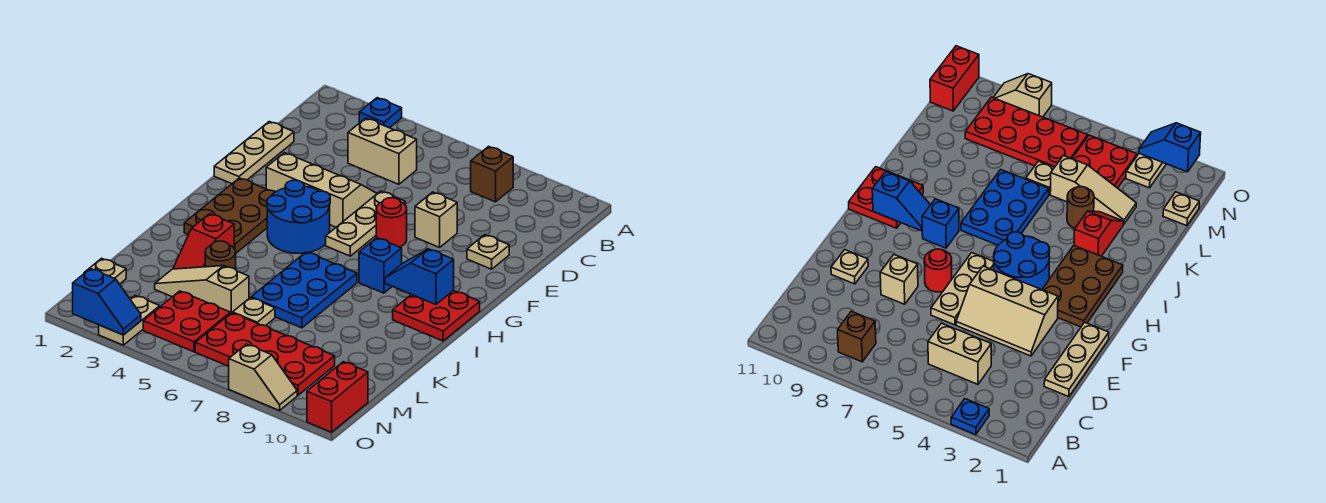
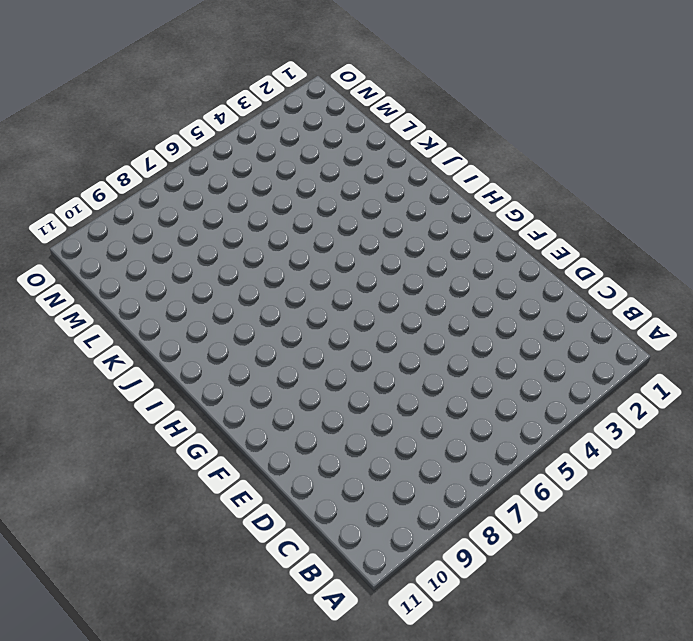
none -> blue plate A3 level 1
none -> brown brick B8 level 1
none -> tan brick C4:C5 level 1

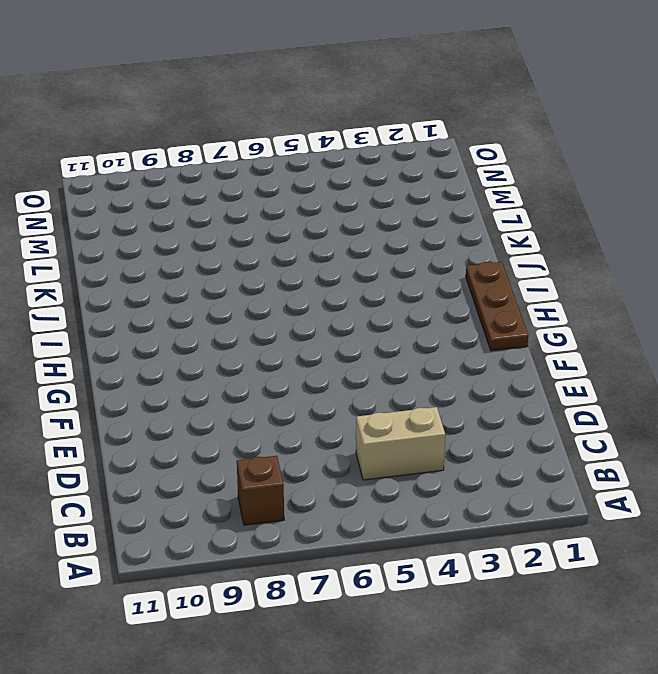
brown plate G1:I1 level 1 -> none
none -> blue plate A3 level 1
none -> tan plate D1:F1 level 1
none -> tan slope E3:F5 level 1 top F

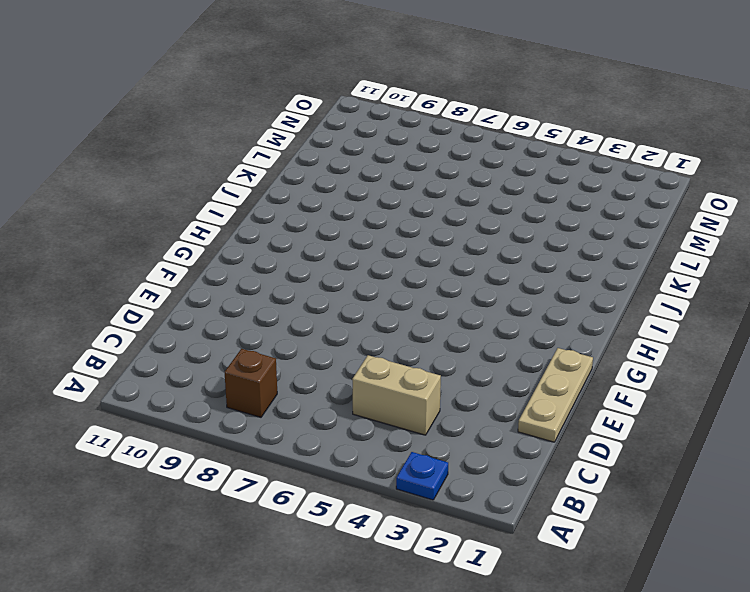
none -> tan slope E3:F5 level 1 top F
none -> tan plate E6:G6 level 1
none -> tan brick E8 level 1

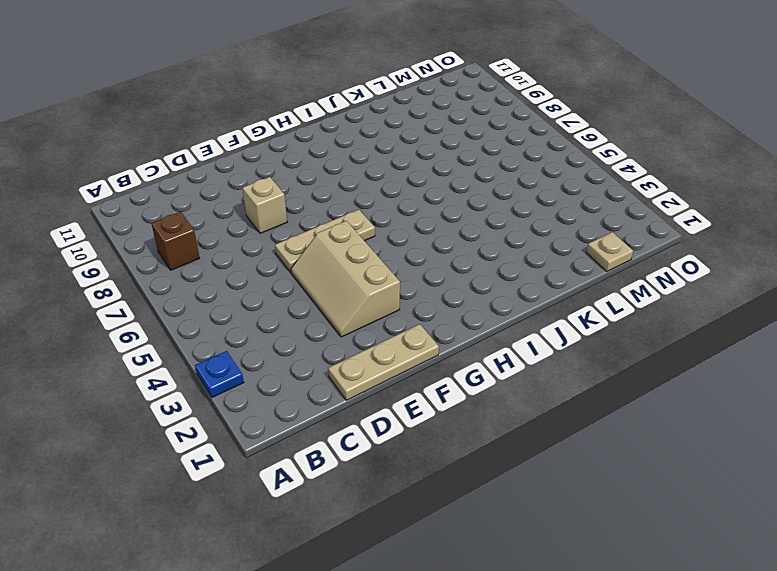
none -> tan brick C4:C5 level 1
none -> tan plate E10 level 1
none -> red round brick F7 level 1

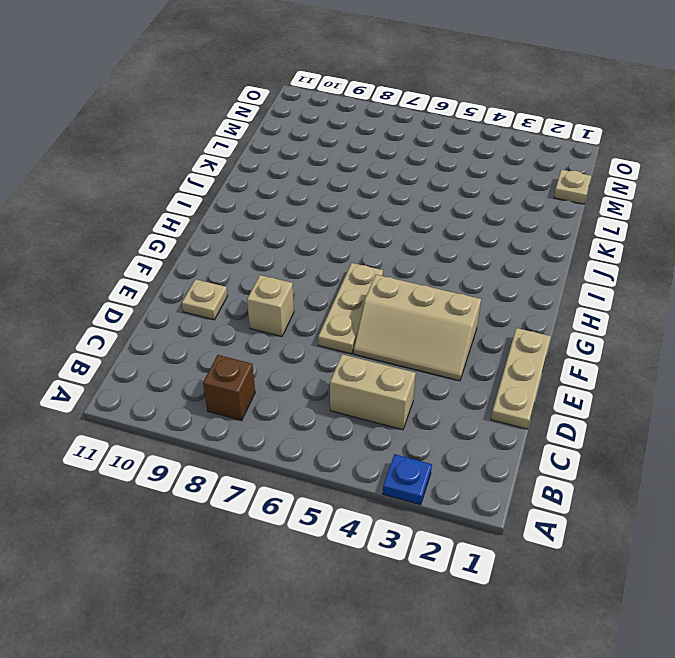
none -> red round brick F7 level 1
none -> brown plate G2:I3 level 1
none -> blue round brick G4:H5 level 1

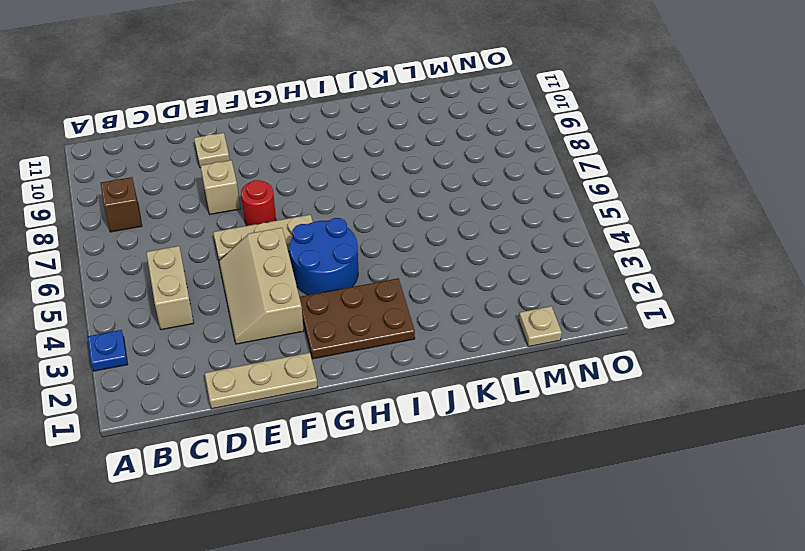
none -> blue brick H8 level 1
none -> red plate H10:I11 level 1
none -> blue plate I6:K7 level 1

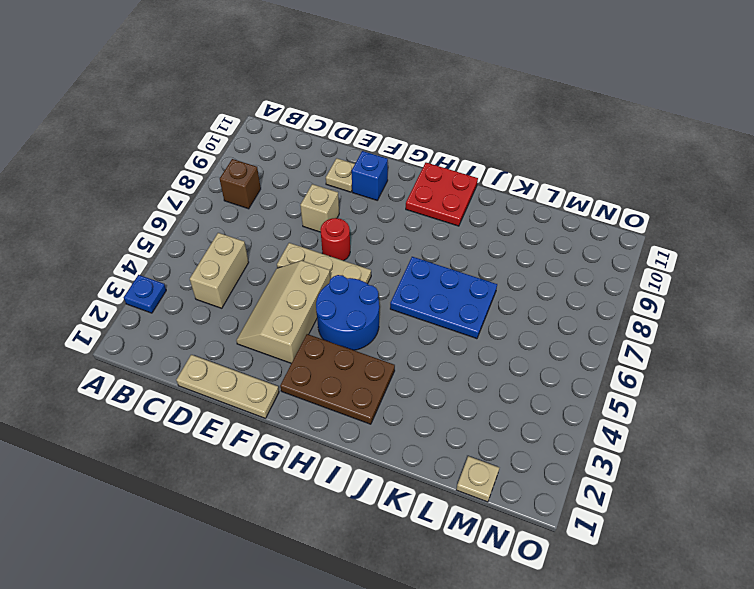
blue brick F10 level 1 -> blue brick H8 level 1
none -> red slope J3:K3 level 1 top J
none -> brown round brick K4 level 1
none -> tan slope L3:L5 level 1 top 5

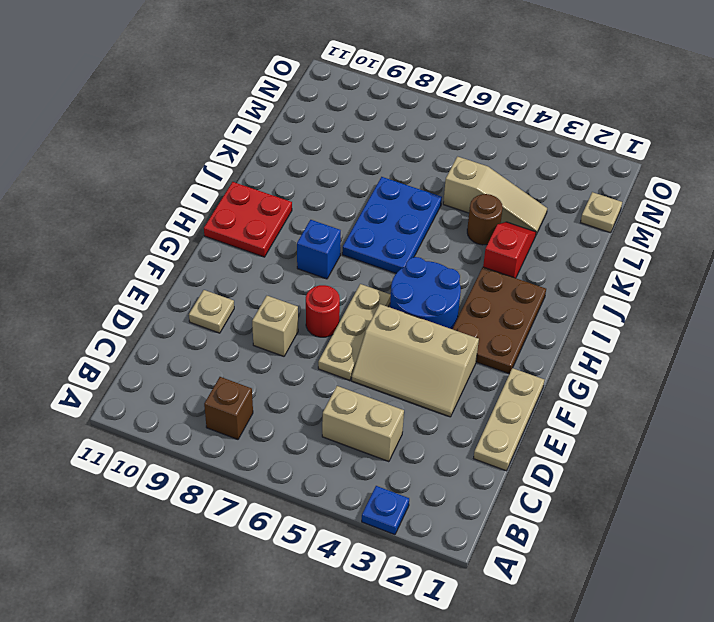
none -> tan plate L6 level 1
none -> red plate M4:N5 level 1
none -> red plate M6:N9 level 1

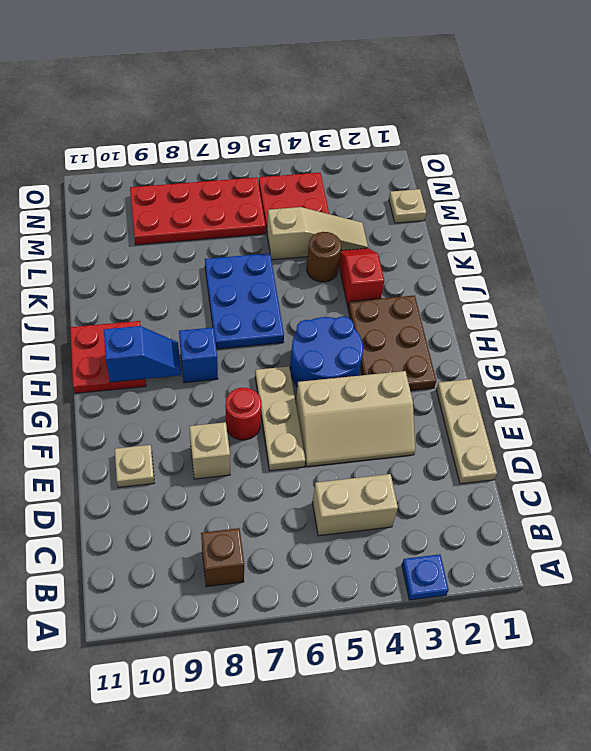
none -> tan plate L6 level 1
none -> tan plate N3:O3 level 1
none -> red brick N11:O11 level 1

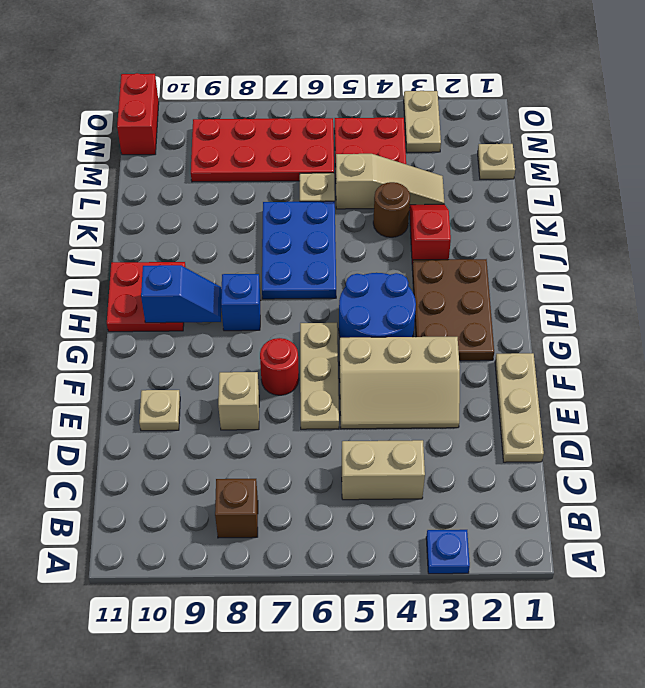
none -> tan slope O8:O9 level 1 top 8
none -> blue slope O2:O3 level 2 top 2

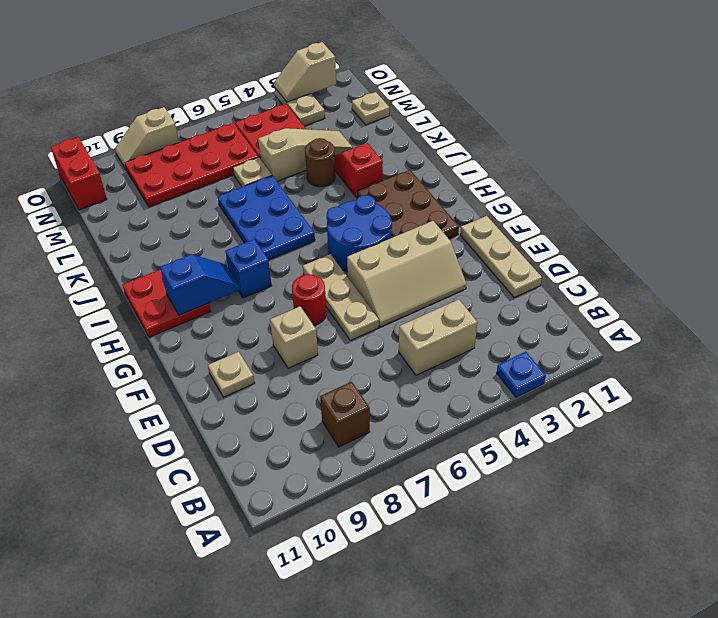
tan slope O2:O3 level 2 top 2 -> blue slope O2:O3 level 2 top 2

